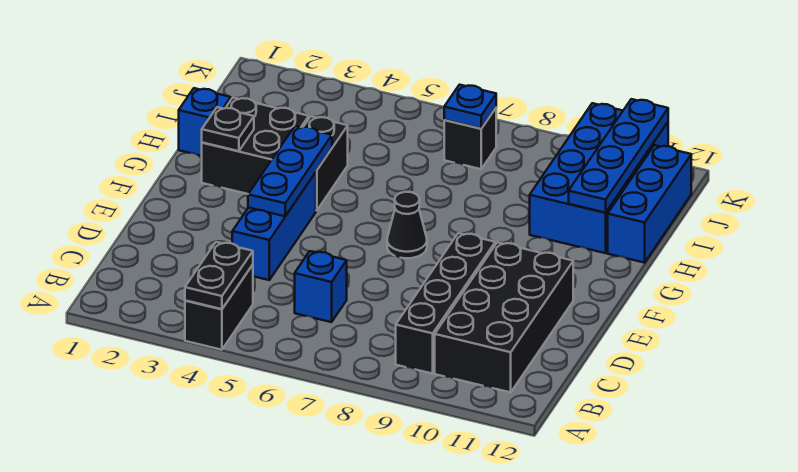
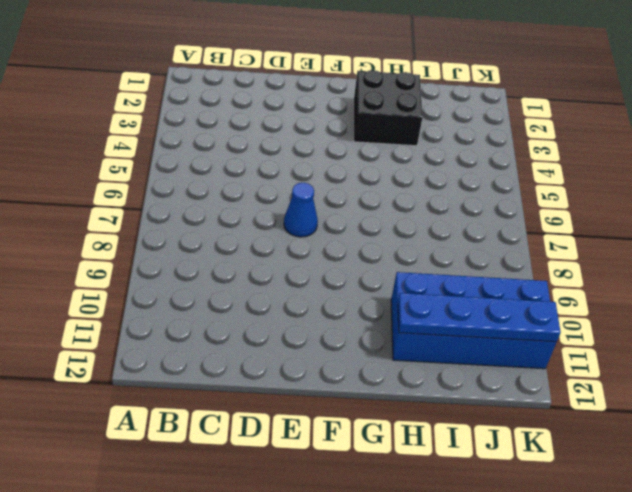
blue cone E7 level 1 -> none
none -> black brick A4:B4 level 1
none -> black brick B9:E9 level 1
none -> black brick B10:E11 level 1

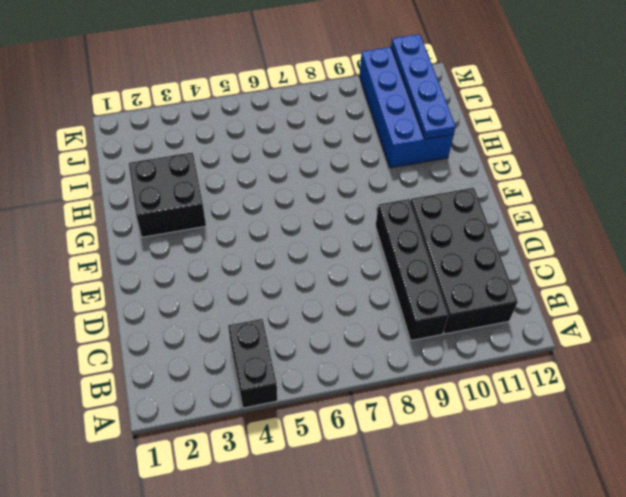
none -> blue brick C6 level 1
none -> blue brick D4:F4 level 1
none -> black cone F7 level 1

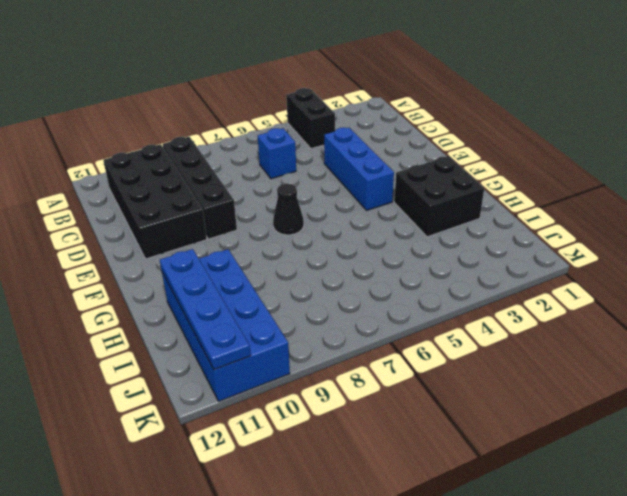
none -> black brick G4:H4 level 1
none -> blue brick H1 level 1
none -> blue brick H12:J12 level 1

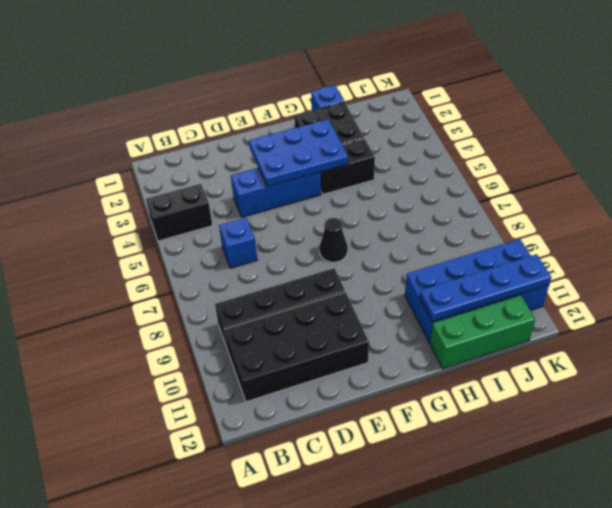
blue plate E3:G4 level 2 -> blue plate E4:G4 level 2
green brick H12:J12 level 1 -> blue brick H12:J12 level 1
none -> black brick J7 level 1
none -> black plate A4:B4 level 2
none -> black plate G2 level 2

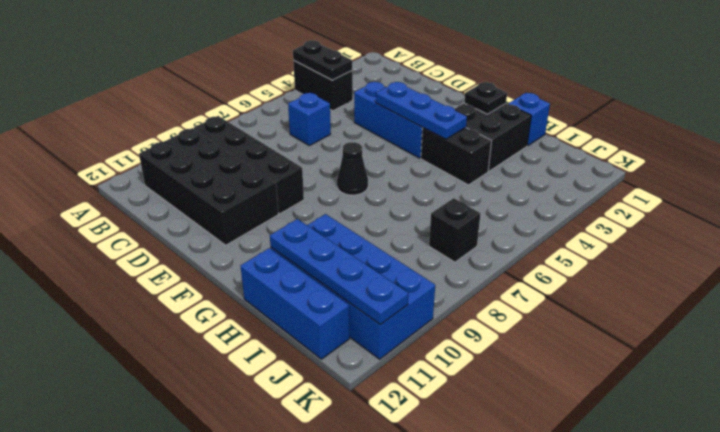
none -> blue plate J7 level 2

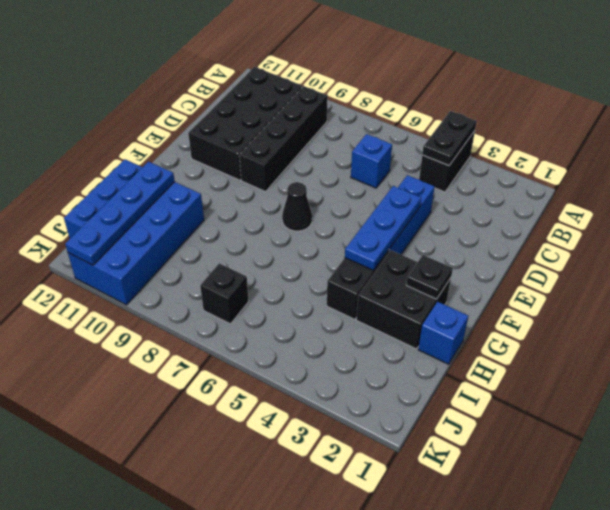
none -> blue plate J7 level 2

